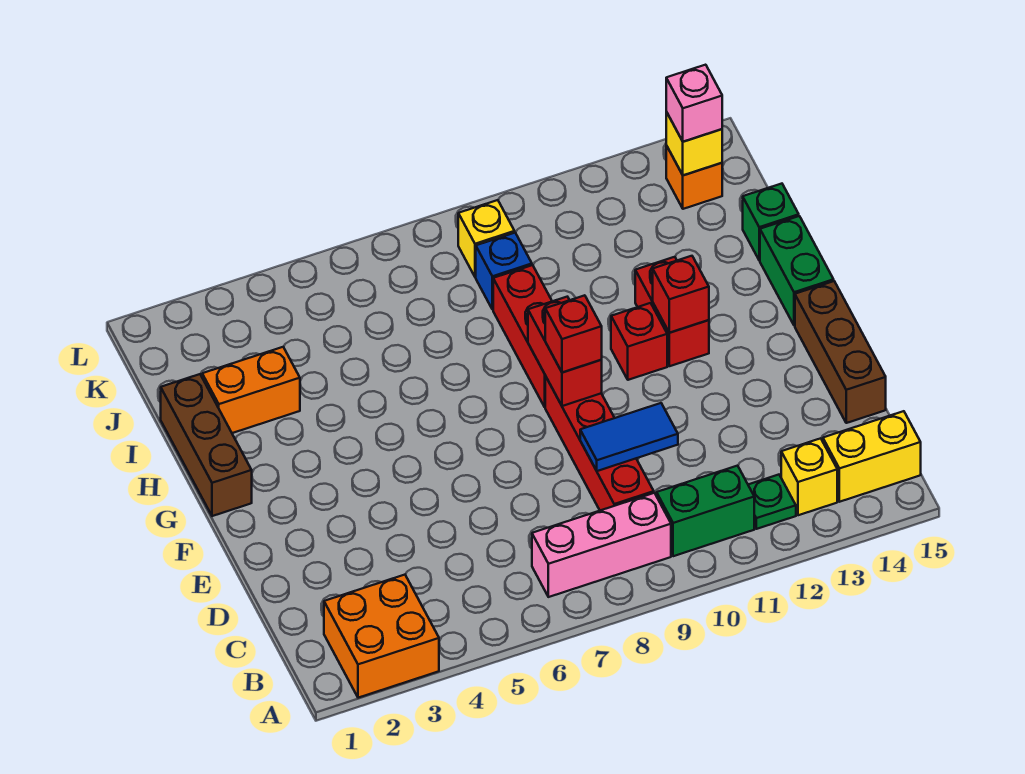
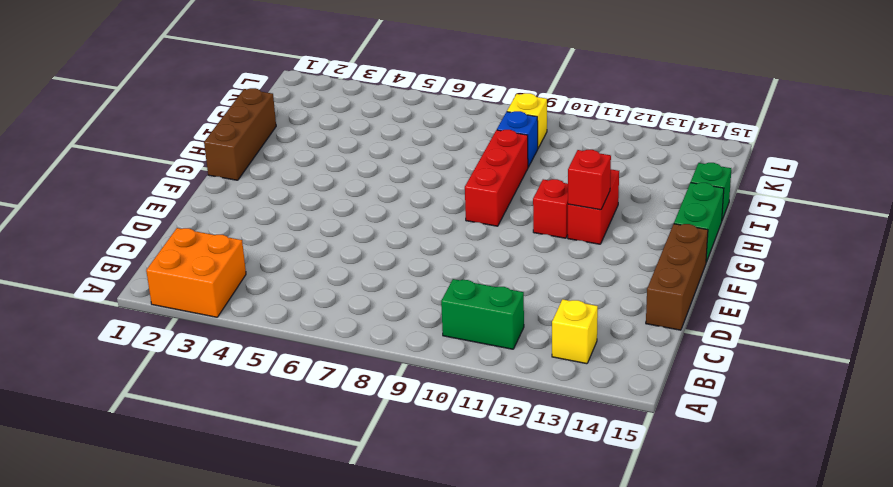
none -> pink brick B7:B9 level 1
none -> green plate B12 level 1
none -> yellow brick B14:B15 level 1

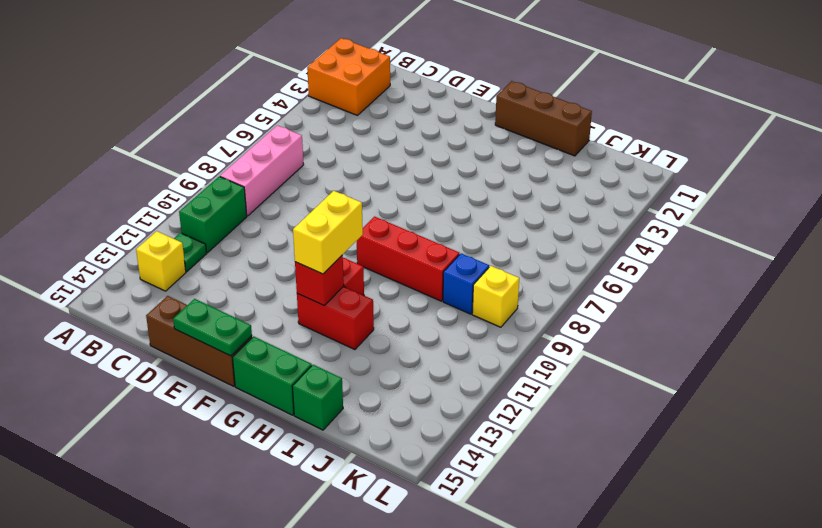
green plate E15:F15 level 2 -> none
yellow brick G11:G12 level 3 -> yellow brick B14:B15 level 1
none -> red brick C9:F9 level 1
none -> orange brick I2:I3 level 1
none -> orange brick K14 level 1

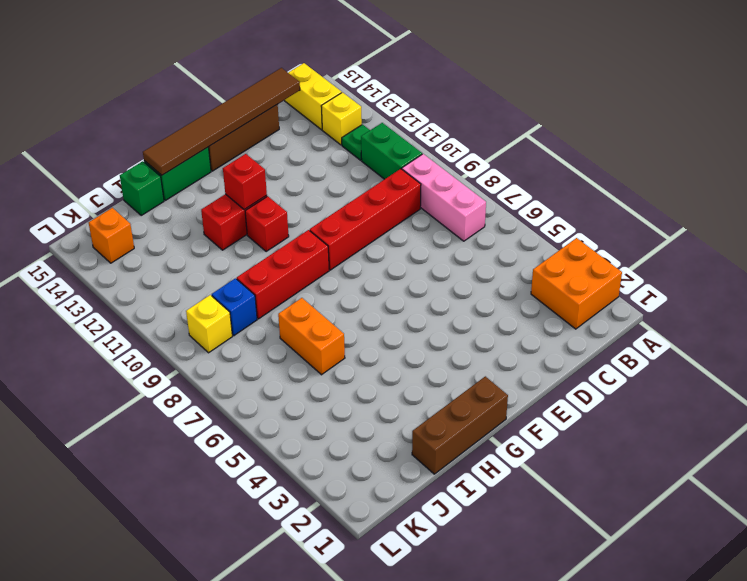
brown tile C15:H15 level 2 -> none
orange brick I6:I7 level 1 -> orange brick I2:I3 level 1
none -> blue tile D9:D10 level 2
none -> red brick F9:G9 level 2
none -> yellow brick K14 level 2

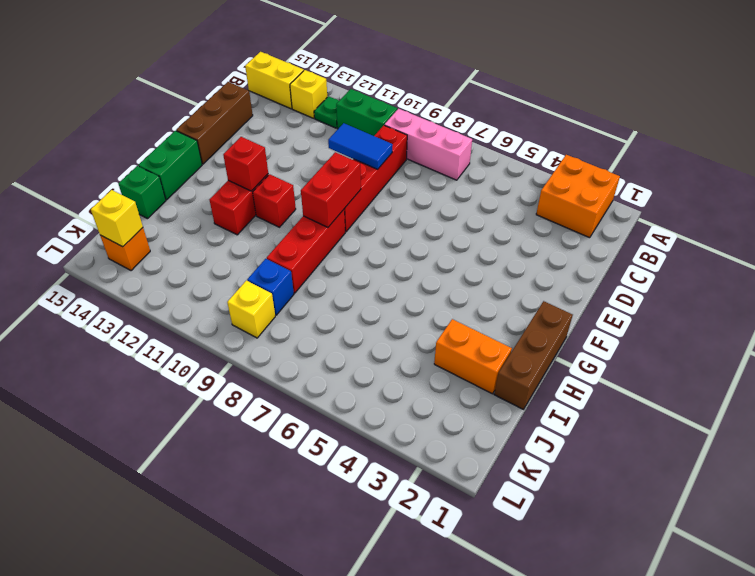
none -> red brick F9 level 3
none -> pink brick K14 level 3

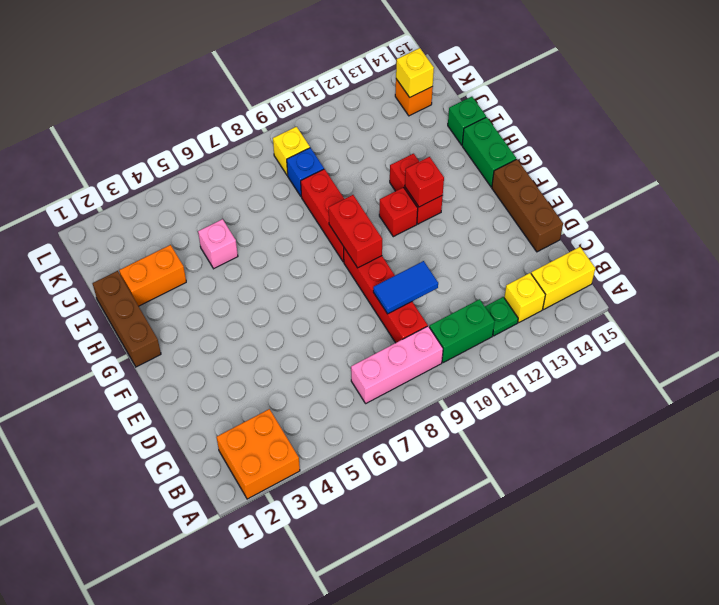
pink brick I5 level 1 -> pink brick K14 level 3
none -> red brick F9 level 3

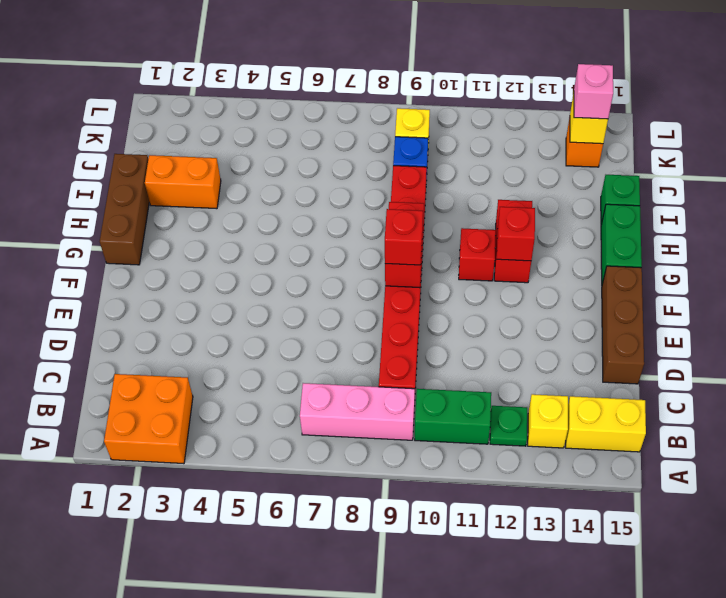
none -> blue tile D9:D10 level 2

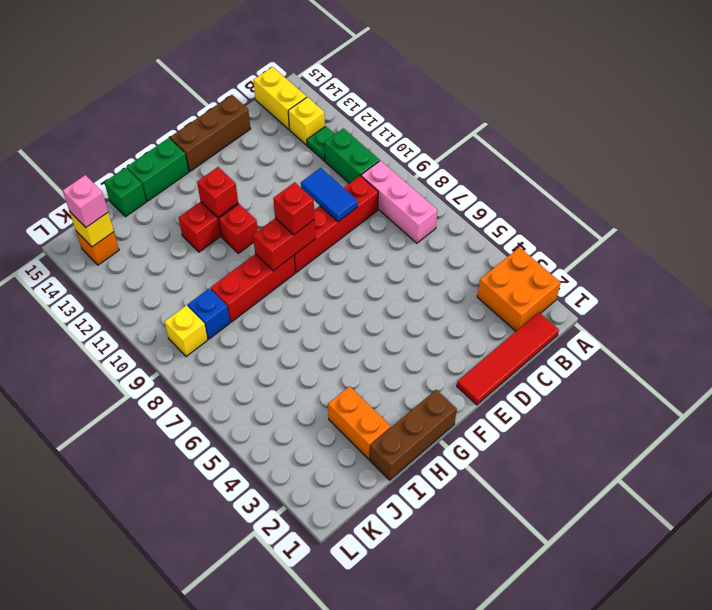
red tile B1:E1 level 1 -> none

